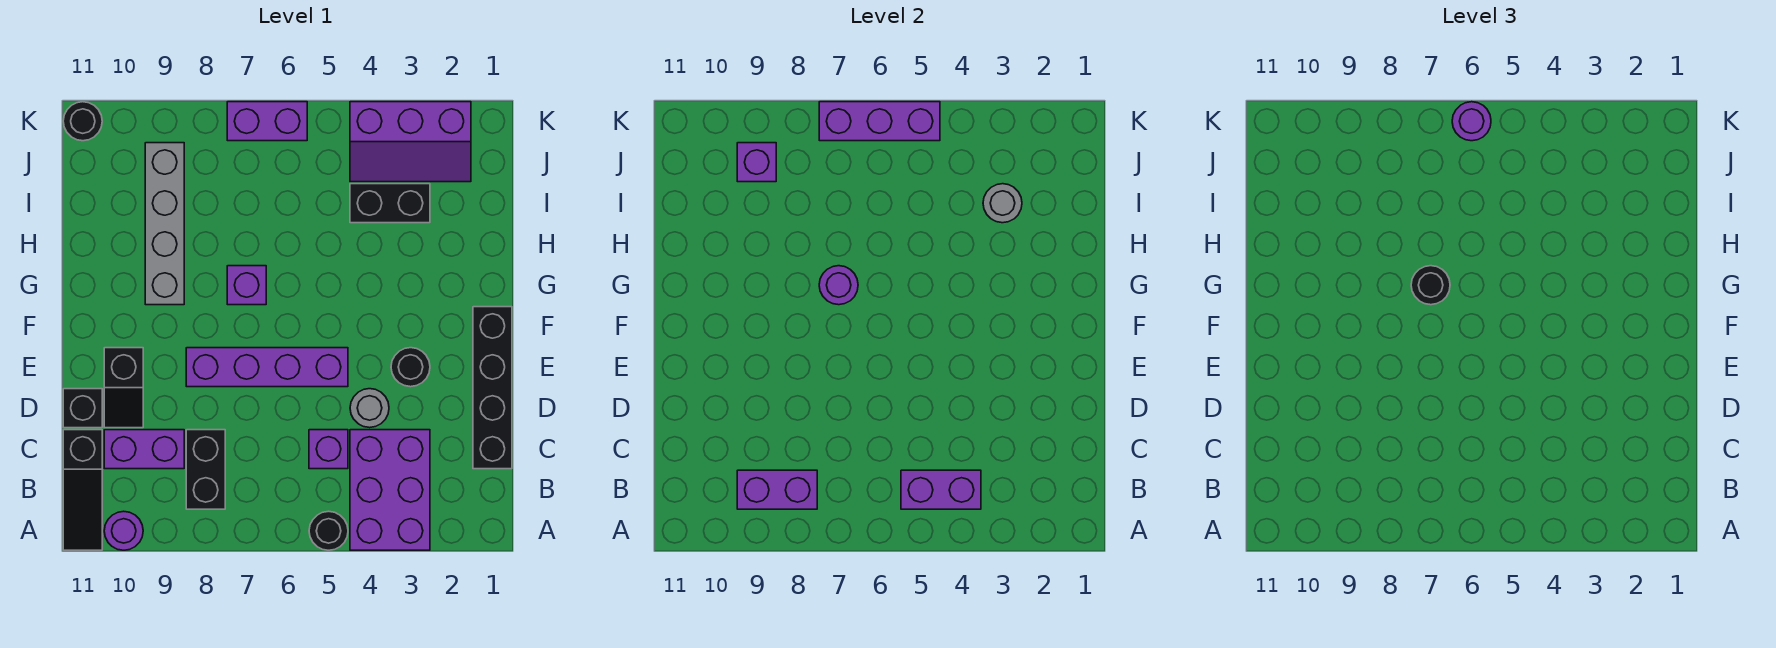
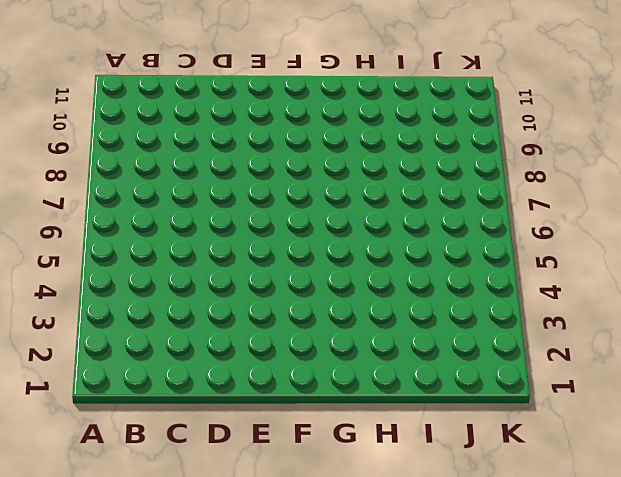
none -> purple brick A3:C4 level 1
none -> black round brick A5 level 1
none -> purple round brick A10 level 1

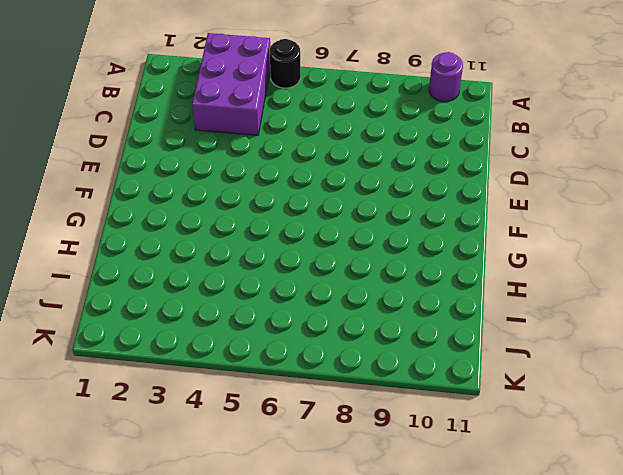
none -> black slope A11:C11 level 1 top C
none -> black brick B8:C8 level 1
none -> black brick C1:F1 level 1

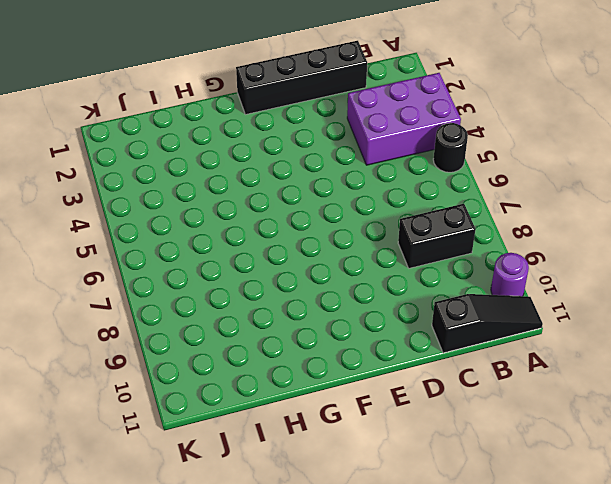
none -> purple brick C5 level 1
none -> purple brick C9:C10 level 1
none -> grey round brick D4 level 1

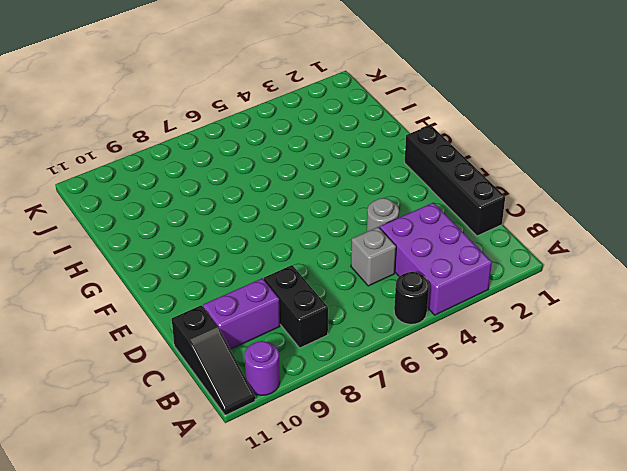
grey brick C5 level 1 -> purple brick C5 level 1
none -> black slope D10:E10 level 1 top E
none -> black brick D11 level 1
none -> black round brick E3 level 1

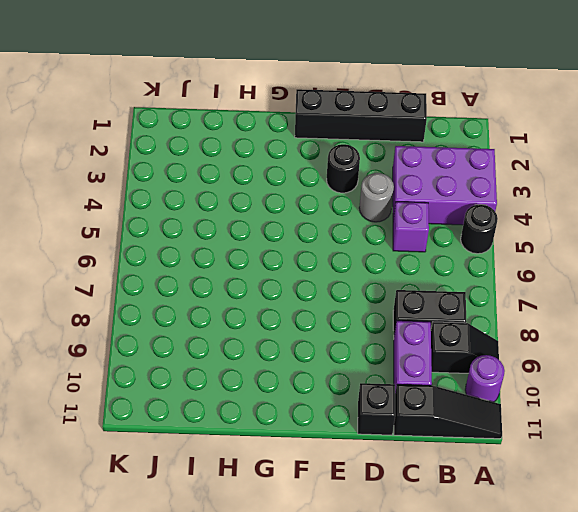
black slope A9:B9 level 1 top B -> black slope D10:E10 level 1 top E
none -> purple brick E5:E8 level 1
none -> purple brick G7 level 1
none -> grey brick G9:J9 level 1

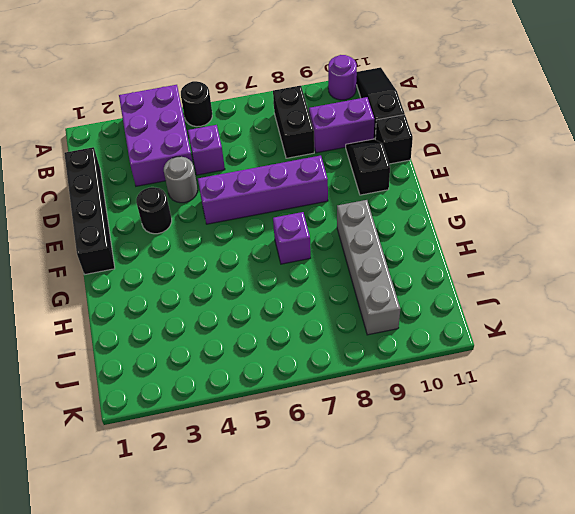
none -> black brick I3:I4 level 1
none -> purple slope J2:K4 level 1 top K
none -> purple brick K6:K7 level 1

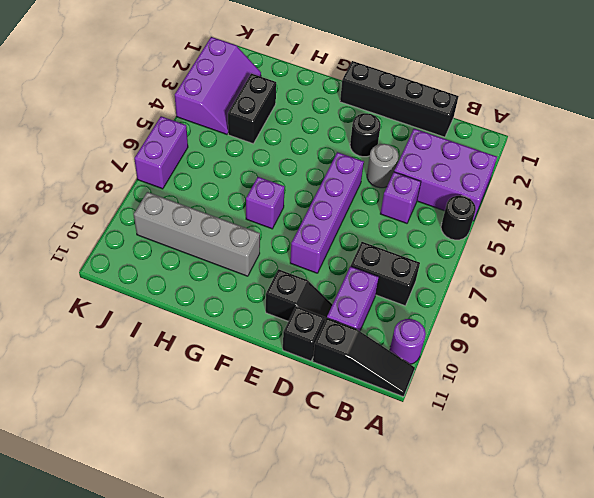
none -> black round brick K11 level 1
none -> purple brick B4:B5 level 2
none -> purple brick B8:B9 level 2

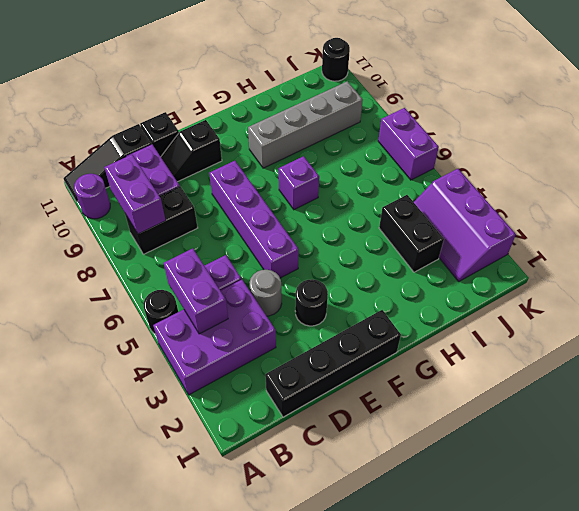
none -> purple round brick G7 level 2
none -> grey round brick I3 level 2
none -> purple brick J9 level 2

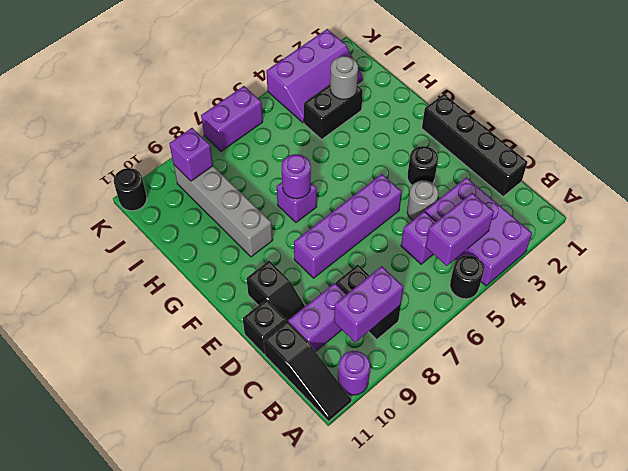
none -> purple brick K5:K7 level 2
none -> black round brick G7 level 3
none -> purple round brick K6 level 3

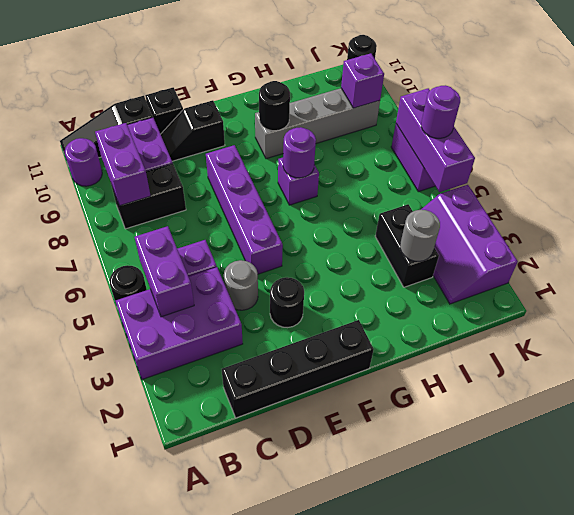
black round brick G9 level 2 -> black round brick G7 level 3

